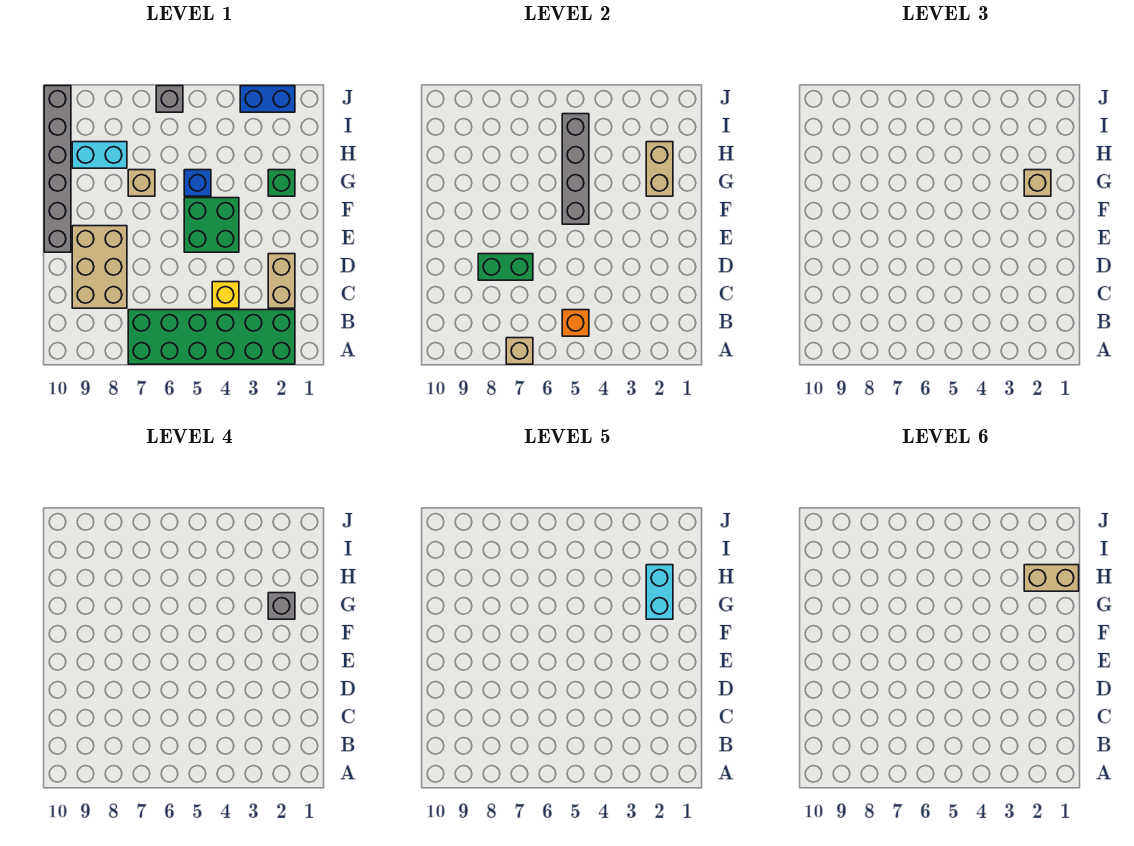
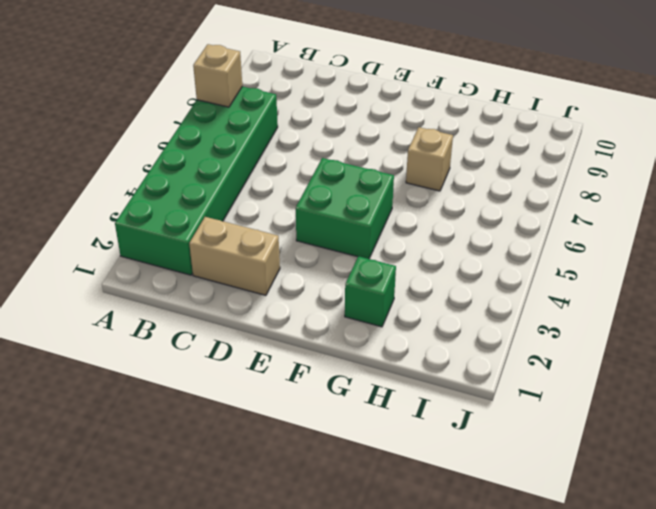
none -> yellow brick C4 level 1
none -> tan brick C8:E9 level 1
none -> grey brick E10:J10 level 1

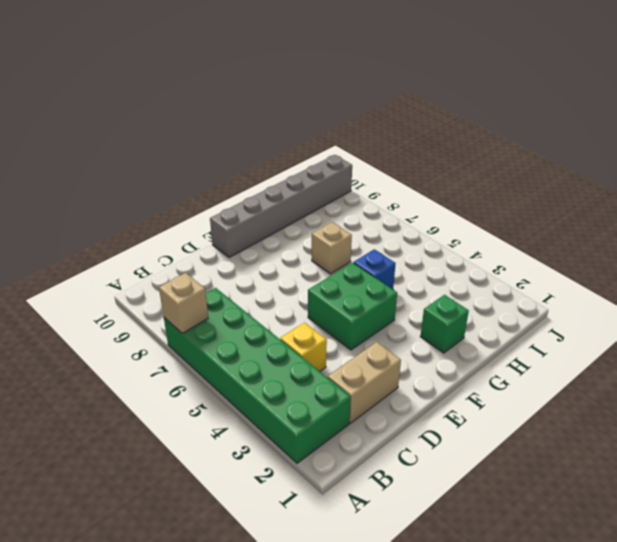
none -> tan brick C8:E9 level 1
none -> cyan brick H8:H9 level 1
none -> blue brick J2:J3 level 1

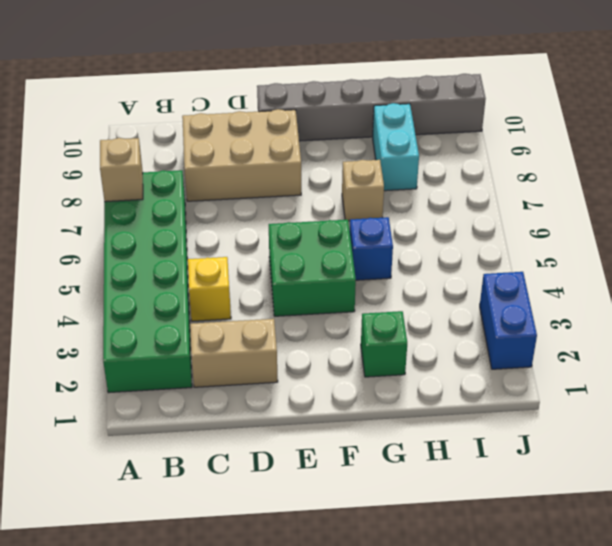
none -> grey brick J6 level 1
none -> orange brick B5 level 2
none -> green brick D7:D8 level 2

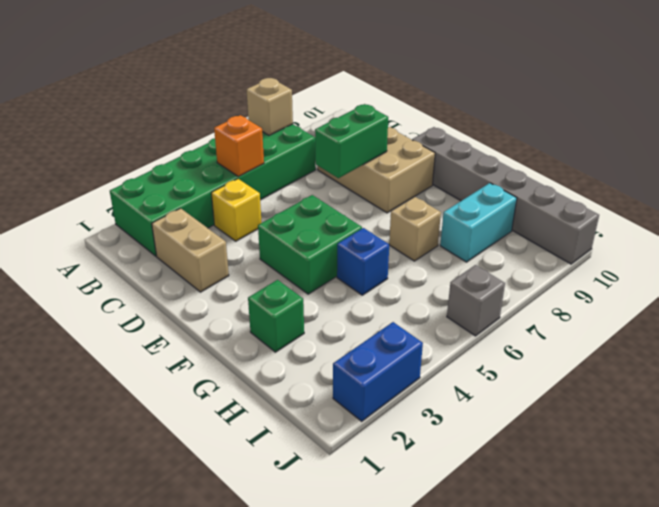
none -> grey brick F5:I5 level 2
none -> tan brick G2:H2 level 2
none -> tan brick G2 level 3

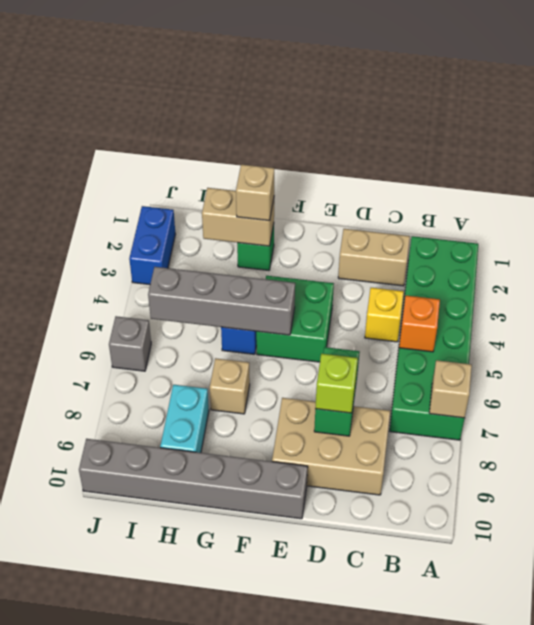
lime brick D8 level 3 -> none
none -> grey brick G2 level 4
none -> cyan brick G2:H2 level 5
none -> tan brick H1:H2 level 6

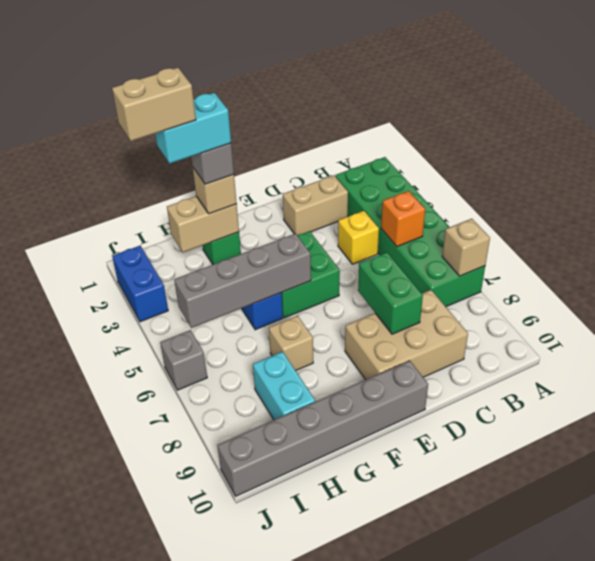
tan brick H2:I2 level 6 -> tan brick H1:H2 level 6

